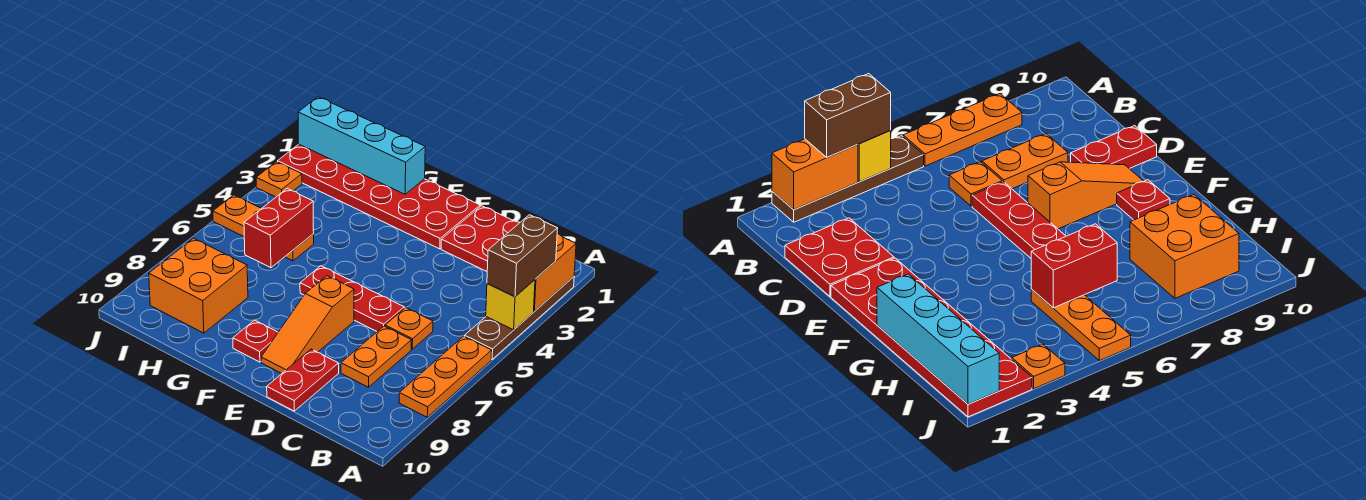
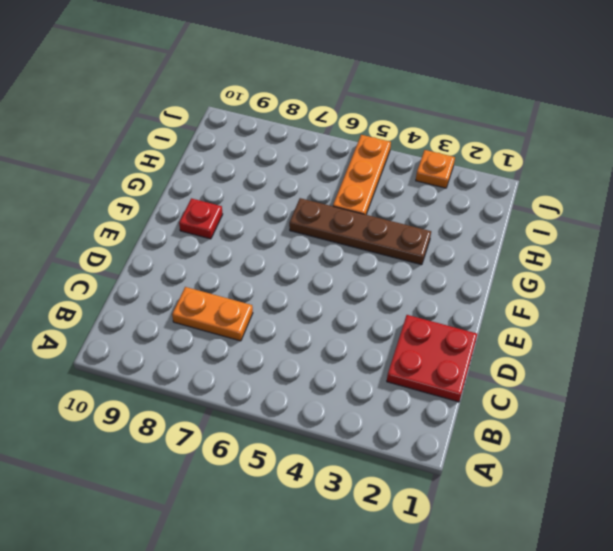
brown plate G3:G6 level 1 -> brown plate A2:A5 level 1
none -> orange plate A6:A8 level 1
none -> orange plate C6 level 1
none -> red plate D6:F6 level 1

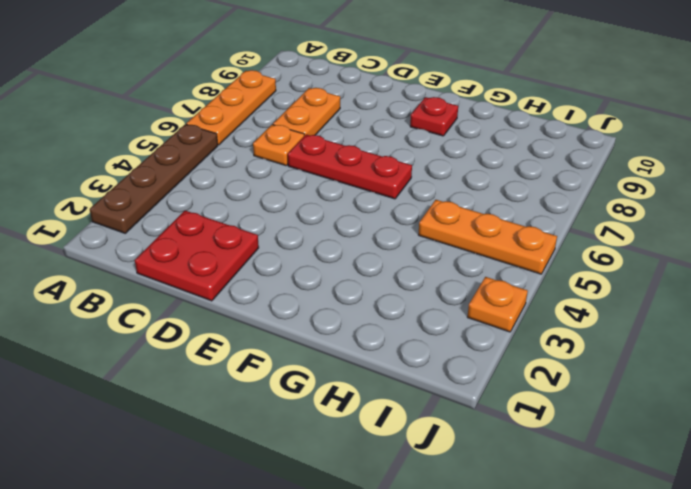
none -> red plate D9:D10 level 1
none -> red plate E1:J2 level 1
none -> orange slope E7:E9 level 1 top 7

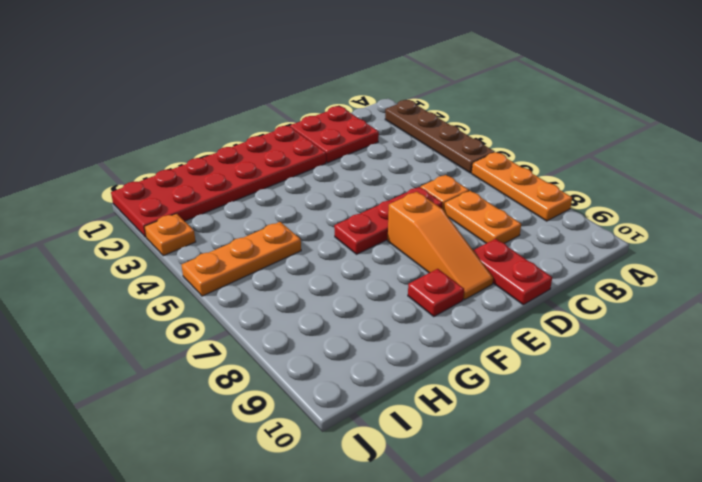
none -> orange brick H8:I9 level 1
none -> orange brick A2:A3 level 2
none -> yellow brick A4 level 2

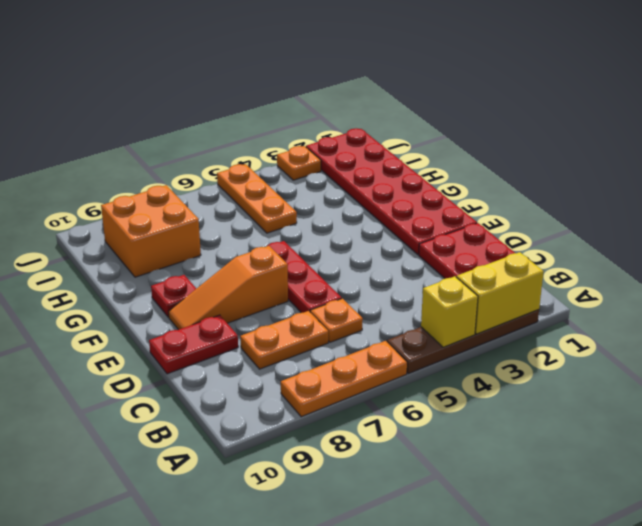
yellow brick A2:A3 level 2 -> orange brick A2:A3 level 2
none -> cyan brick G1:J1 level 2
none -> red brick H5:H6 level 2
none -> brown brick A3:A4 level 3

